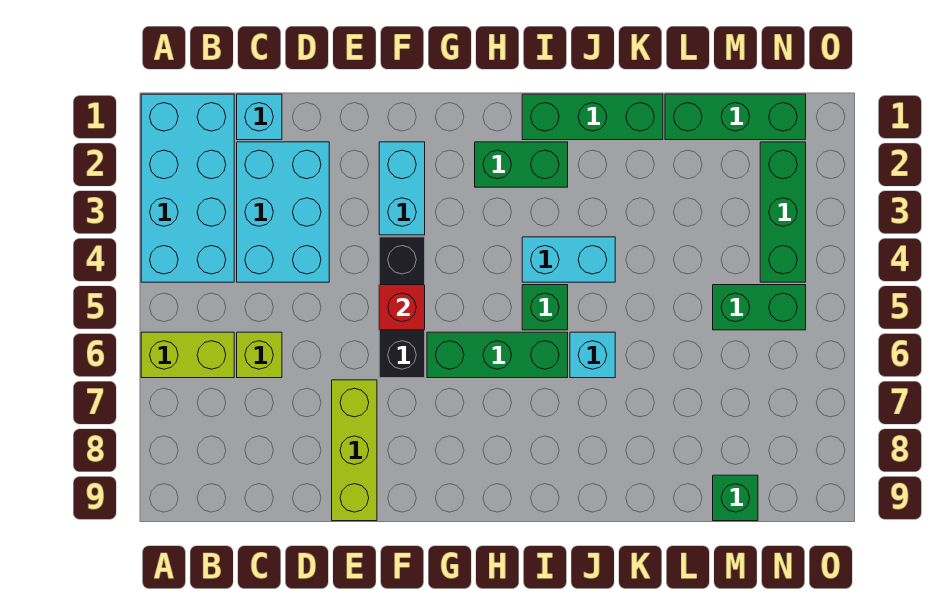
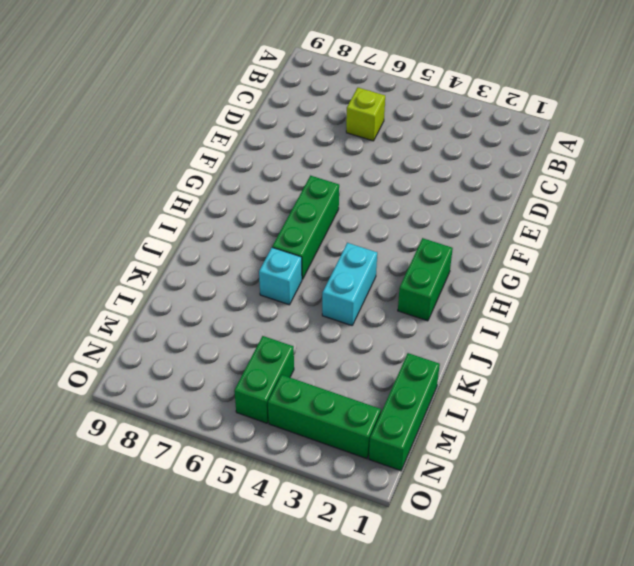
none -> cyan brick A1:B4 level 1
none -> lime brick A6:B6 level 1
none -> cyan brick C1 level 1

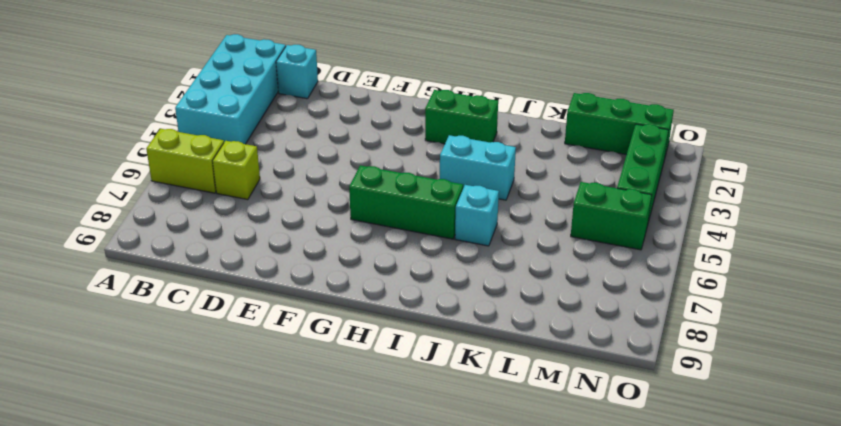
none -> cyan brick C2:D4 level 1
none -> lime brick E7:E9 level 1
none -> cyan brick F2:F3 level 1

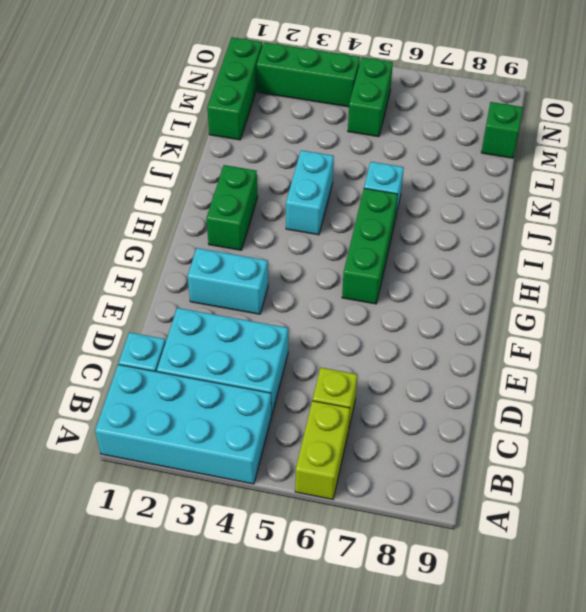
none -> lime brick E7:E9 level 1
none -> black brick F4:F6 level 1
none -> green brick I1:K1 level 1

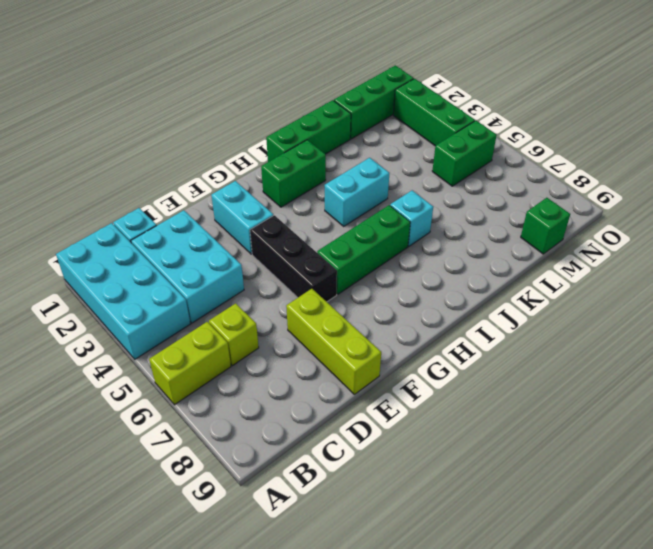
none -> green brick I5 level 1
none -> red brick F5 level 2

